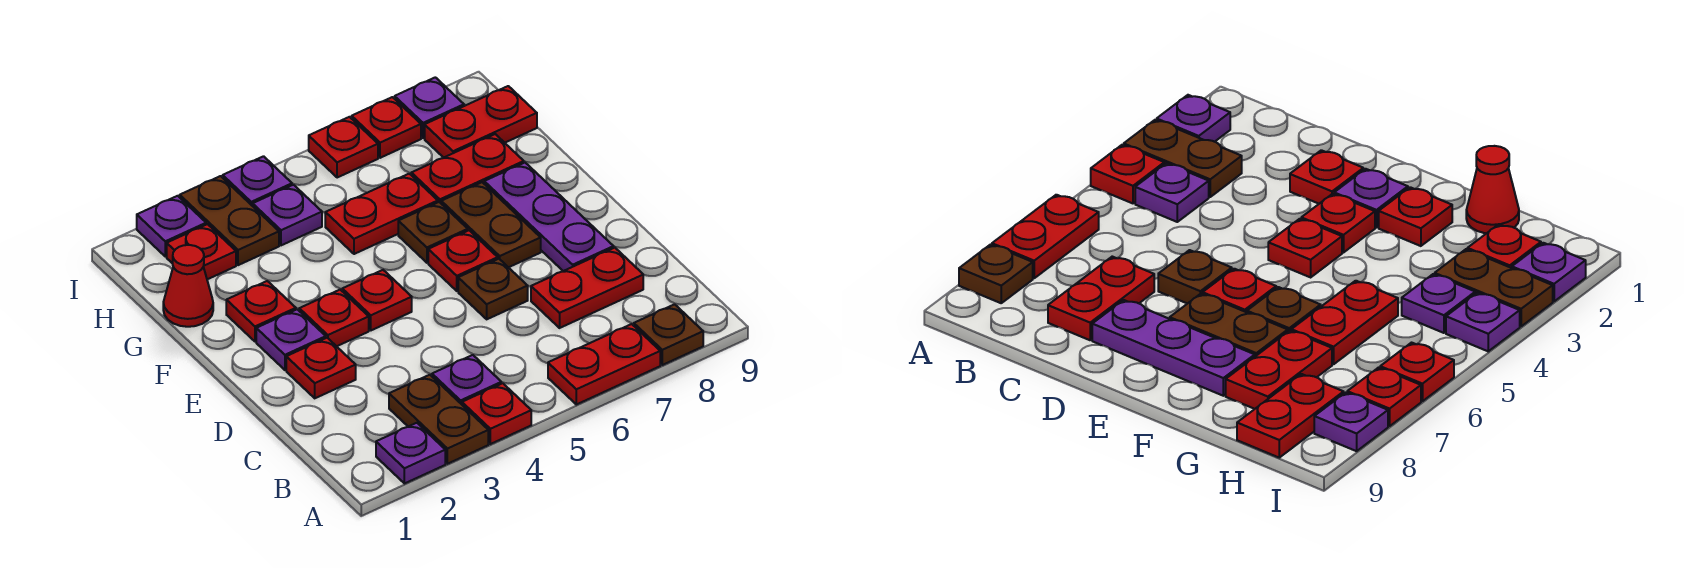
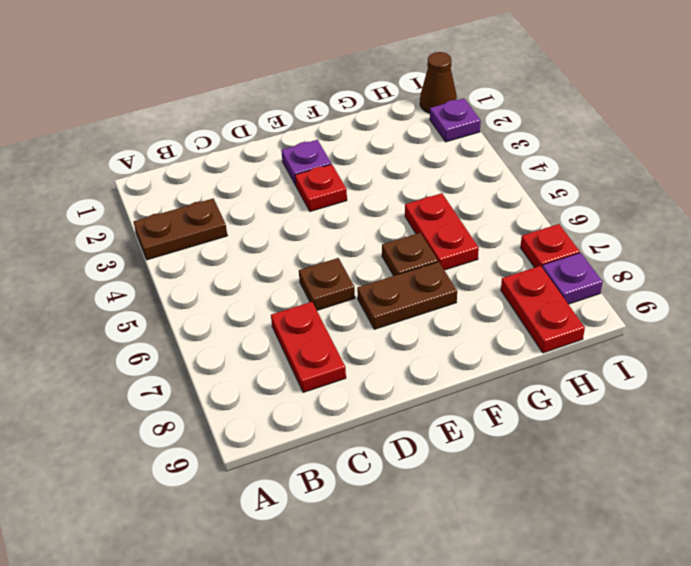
brown cone I1 level 1 -> none
none -> purple plate A2 level 1
none -> red plate A4 level 1
none -> red plate A6:A7 level 1

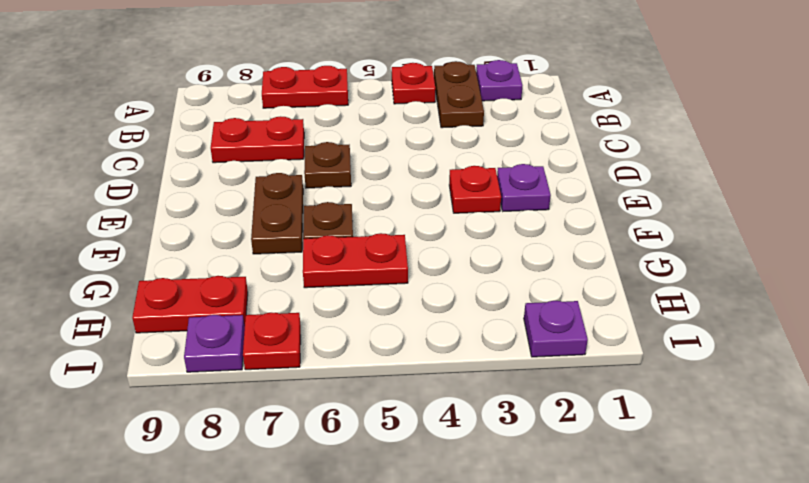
none -> brown plate A8 level 1
none -> purple plate B4 level 1
none -> red plate D2 level 1

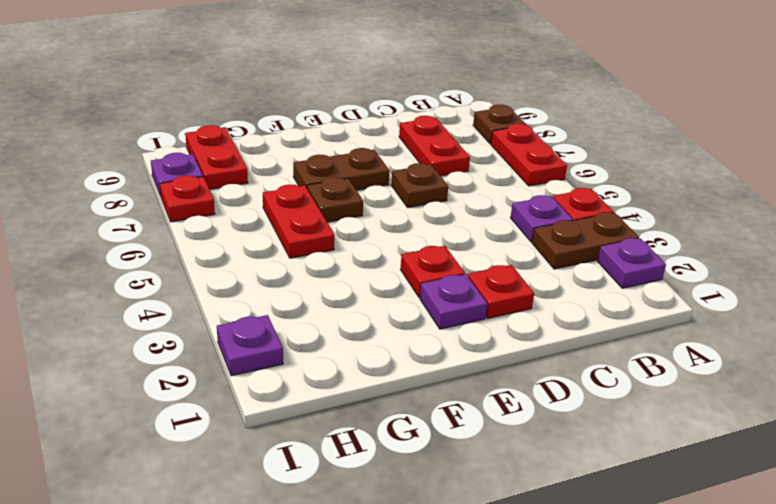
none -> purple plate D8:F8 level 1
none -> red plate E4 level 1
none -> red plate E6 level 1

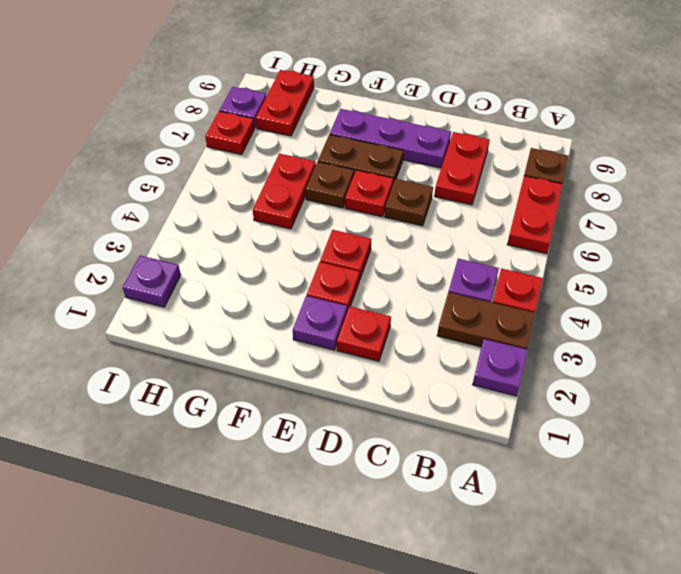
none -> red plate F2 level 1
none -> red cone G1 level 1
none -> red plate G7:G8 level 1

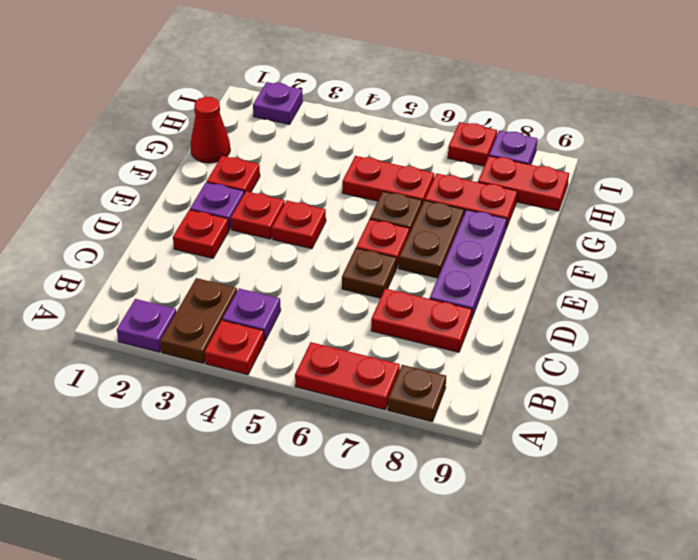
none -> red plate H2 level 1
none -> brown plate H3:I3 level 1
none -> purple plate H4 level 1

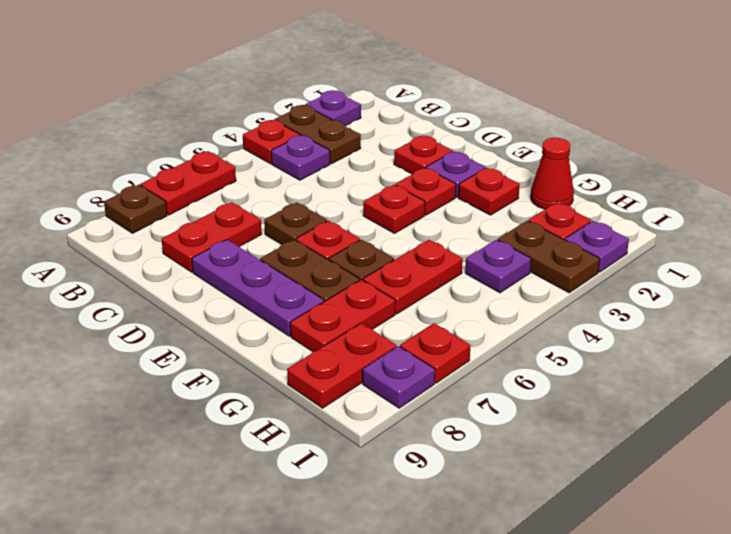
none -> purple plate I4 level 1
none -> red plate I6 level 1

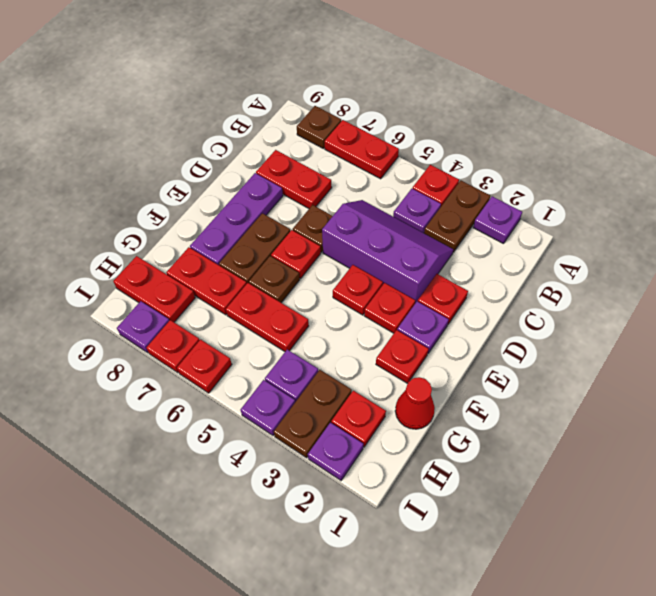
purple slope C3:D5 level 1 top D -> none

